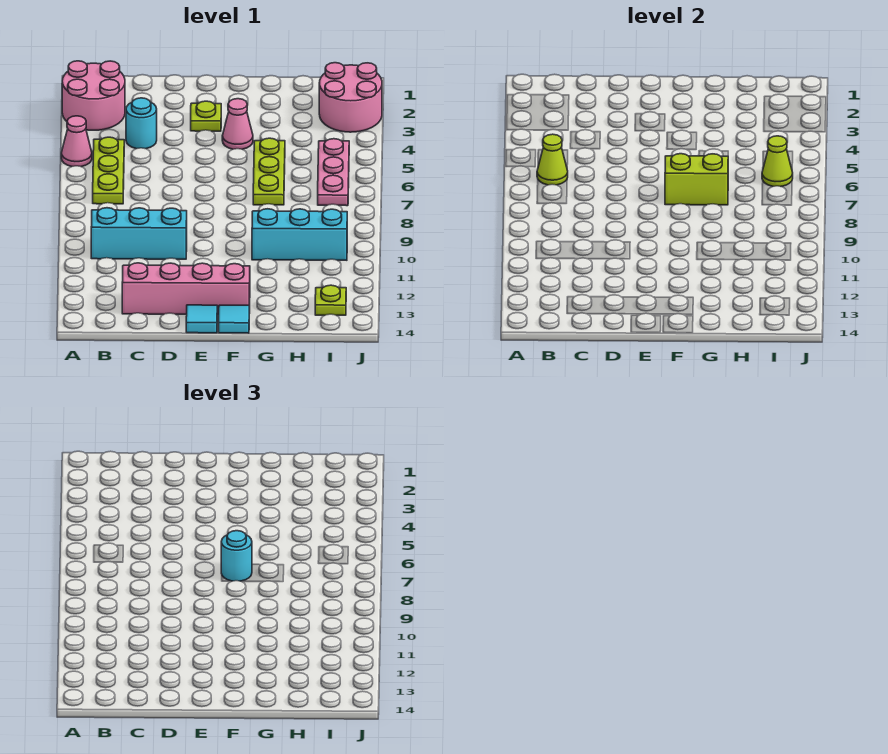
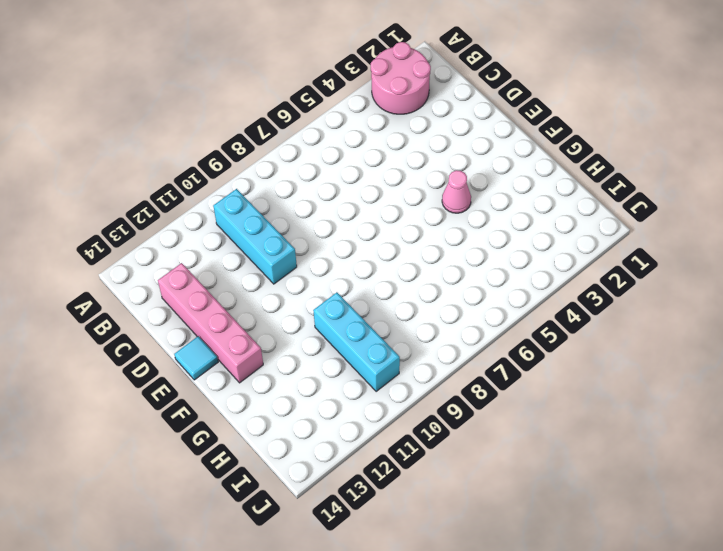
none -> pink cone A5 level 1
none -> lime plate B5:B7 level 1
none -> cyan round brick C4 level 1

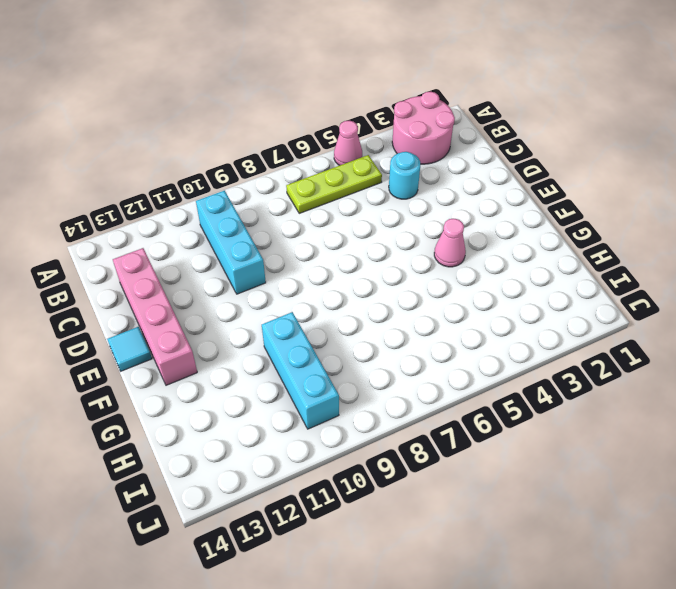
none -> lime plate E3 level 1
none -> cyan tile F14 level 1
none -> lime plate G5:G7 level 1

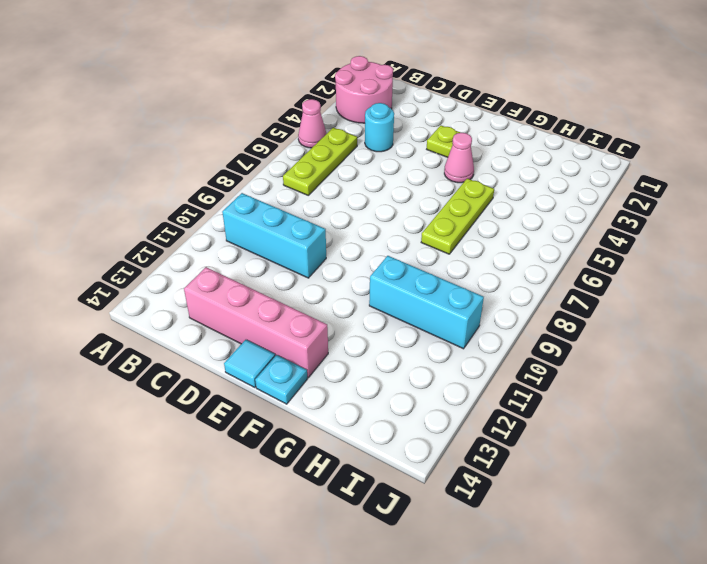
cyan plate F14 level 1 -> cyan tile F14 level 1
none -> pink round brick I2:J3 level 1
none -> pink plate I5:I7 level 1
none -> lime plate I13 level 1

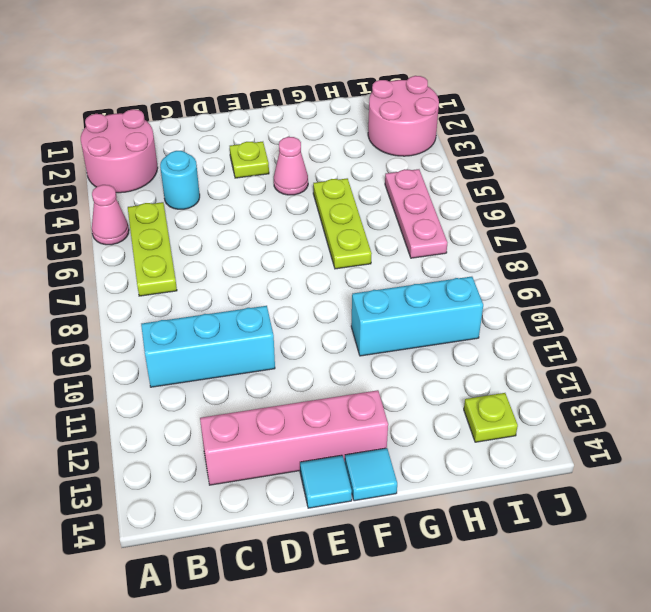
none -> lime cone B6 level 2
none -> lime brick F7:G7 level 2
none -> lime cone I6 level 2

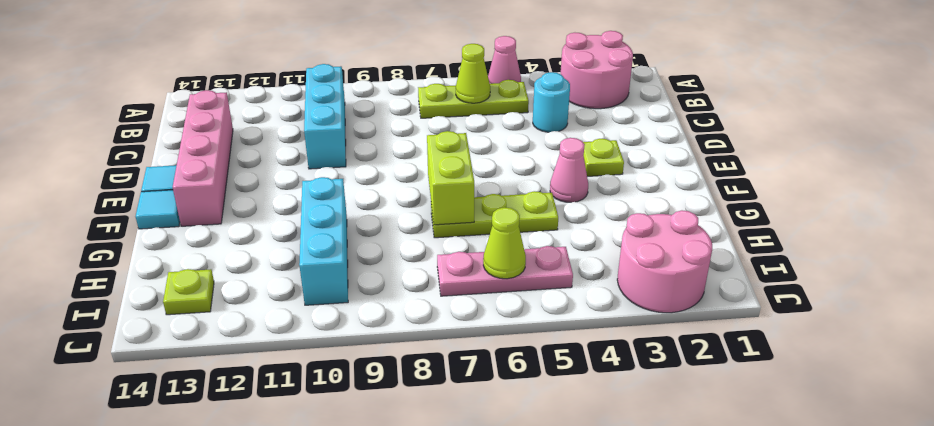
none -> cyan round brick F7 level 3

